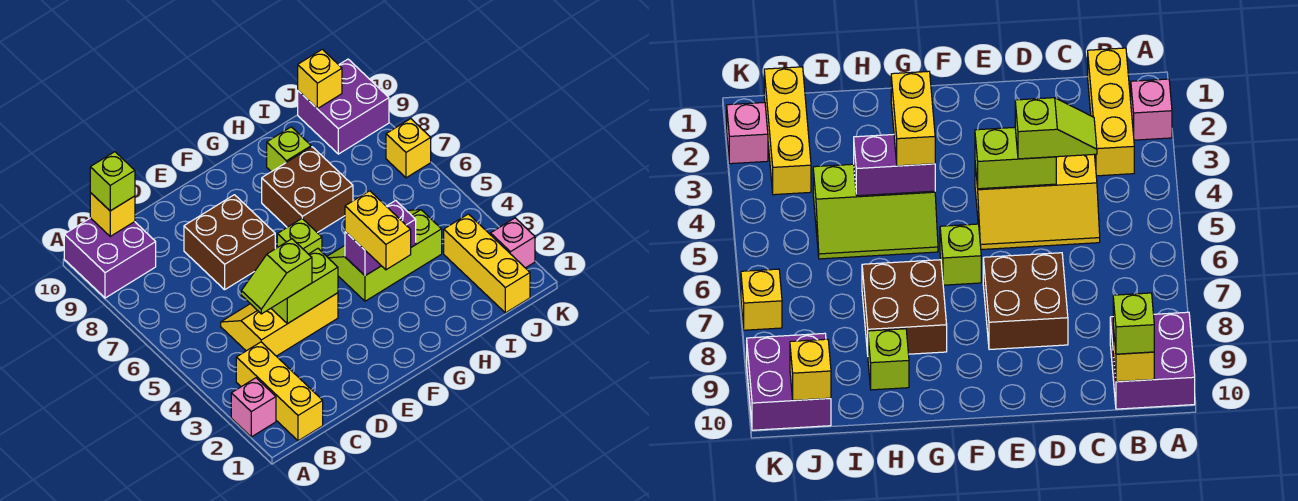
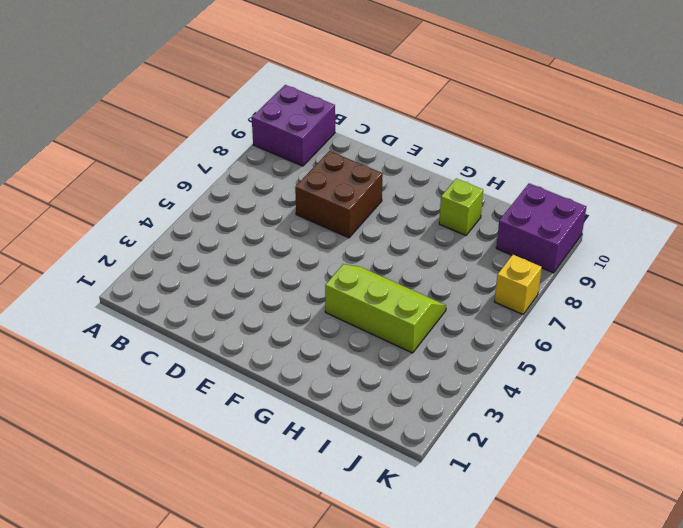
none -> pink brick A2 level 1
none -> yellow brick B1:B3 level 1
none -> yellow slope C4:E5 level 1 top 4

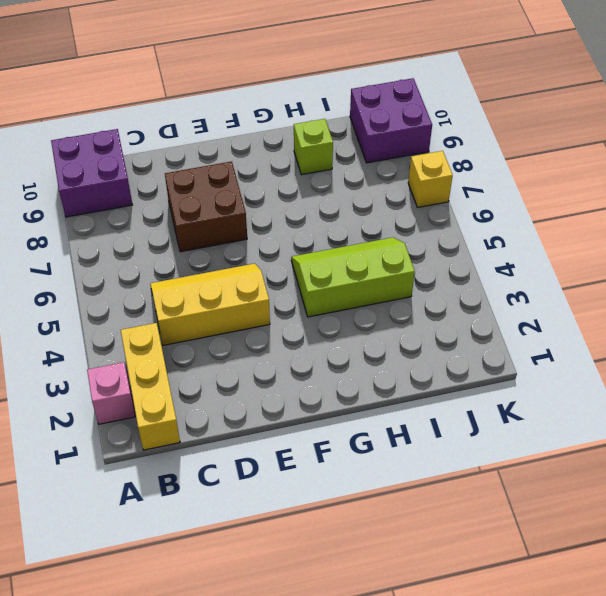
none -> lime brick F6 level 1
none -> brown brick G7:H8 level 1
none -> yellow brick J1:J3 level 1

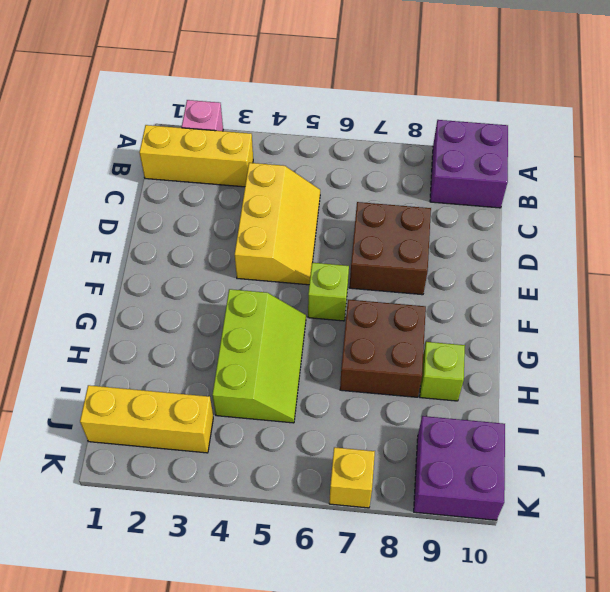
none -> pink brick K2 level 1
none -> yellow brick B10 level 2
none -> lime brick D4:E4 level 2

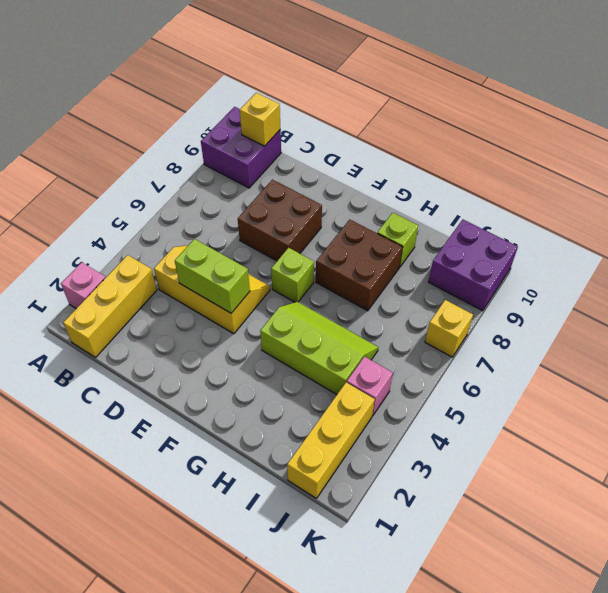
pink brick J4 level 1 -> pink brick K2 level 1
none -> purple brick G4:H4 level 2
none -> yellow brick J10 level 2
none -> lime brick B10 level 3

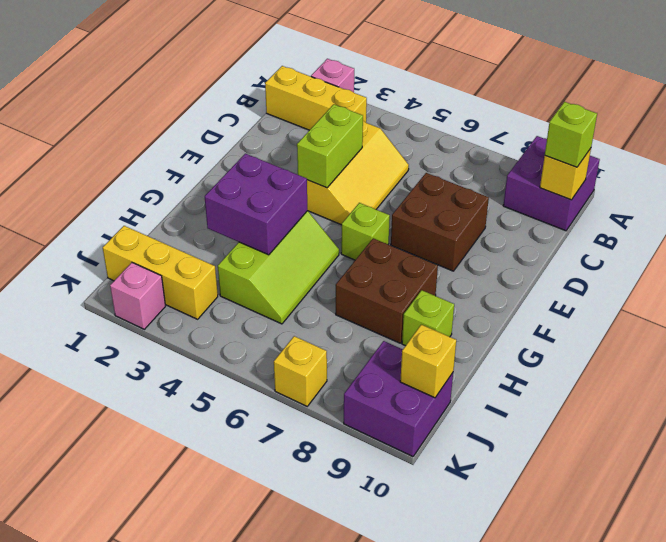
purple brick G3:H4 level 2 -> purple brick G4:H4 level 2
none -> lime slope C4:D4 level 3 top D
none -> yellow brick G3:G4 level 3

